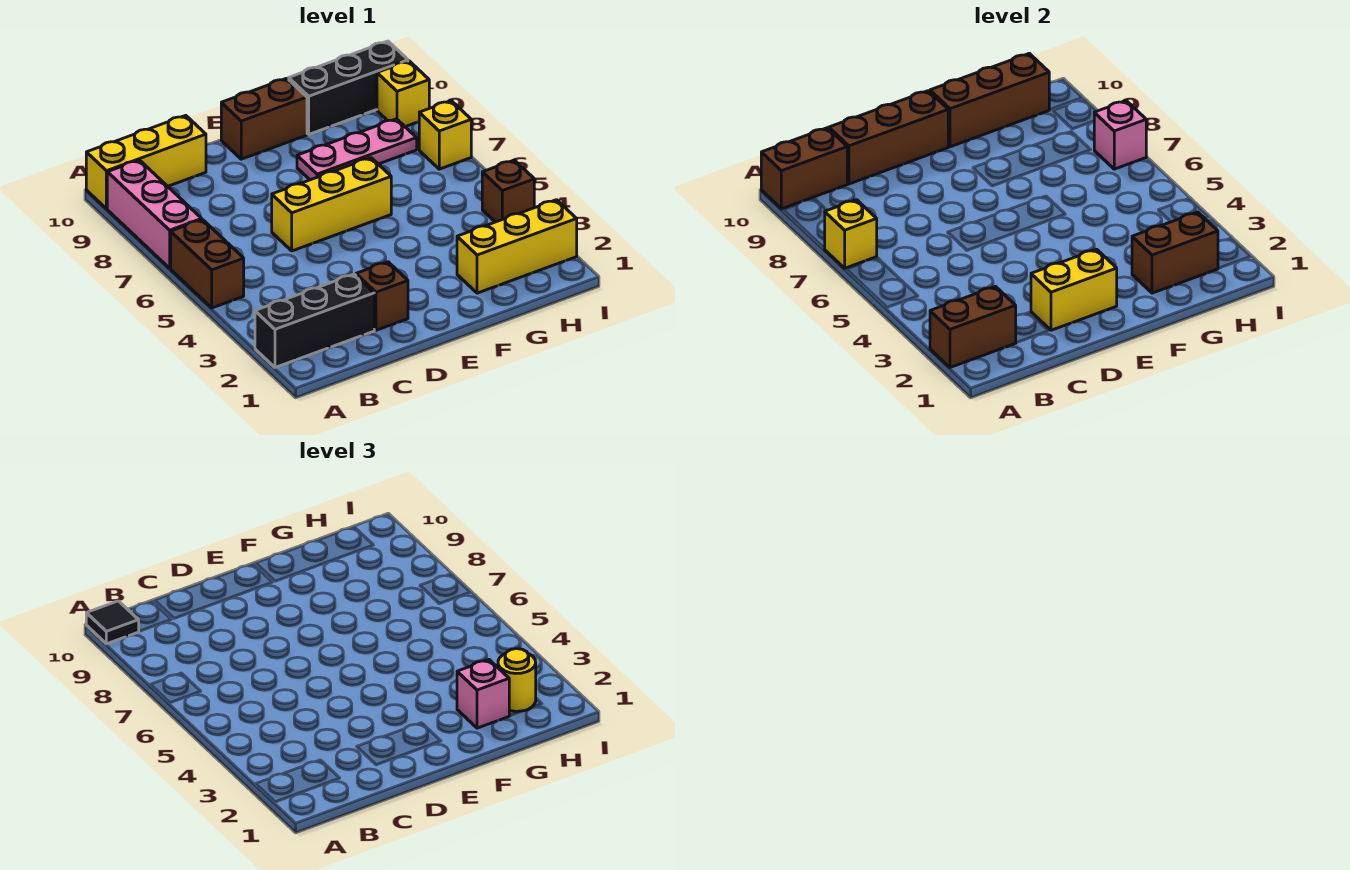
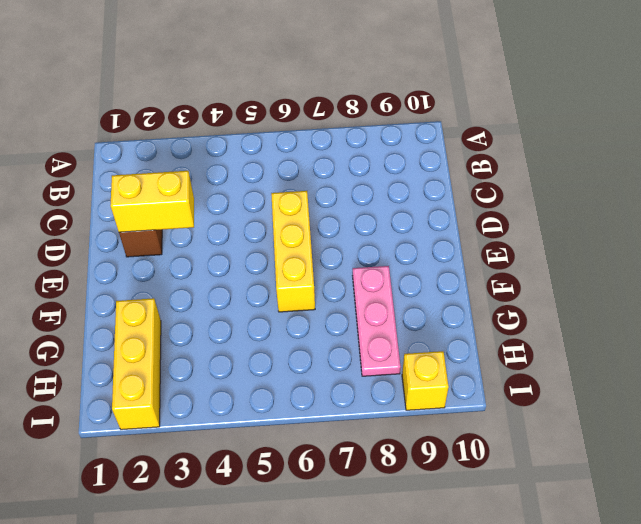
yellow brick D2:D3 level 2 -> yellow brick D2:E2 level 2
none -> black brick A2:C2 level 1
none -> brown brick A5:A6 level 1
none -> pink brick A7:A9 level 1

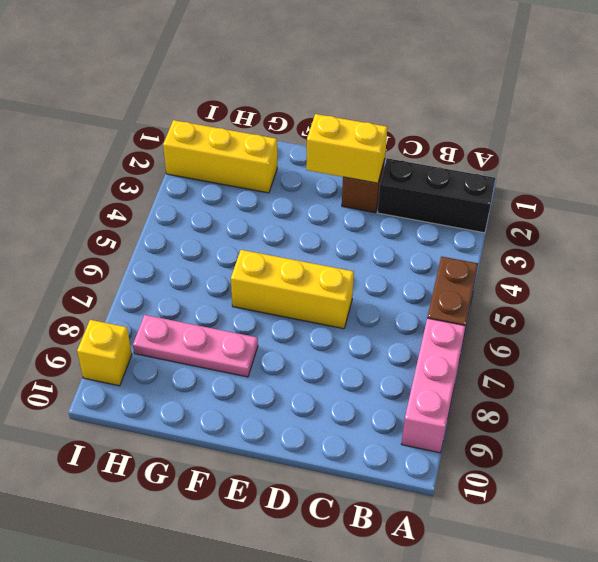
none -> yellow brick A10:C10 level 1
none -> brown brick E10:F10 level 1
none -> black brick G10:I10 level 1

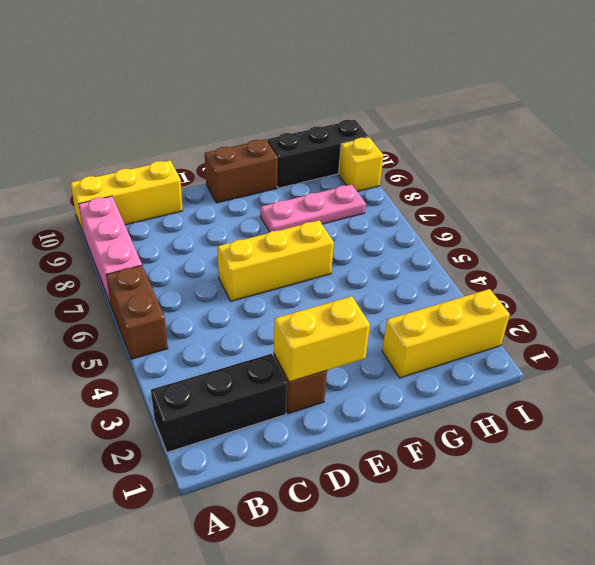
none -> brown brick I4 level 1
none -> yellow brick I7 level 1
none -> brown brick A2:B2 level 2

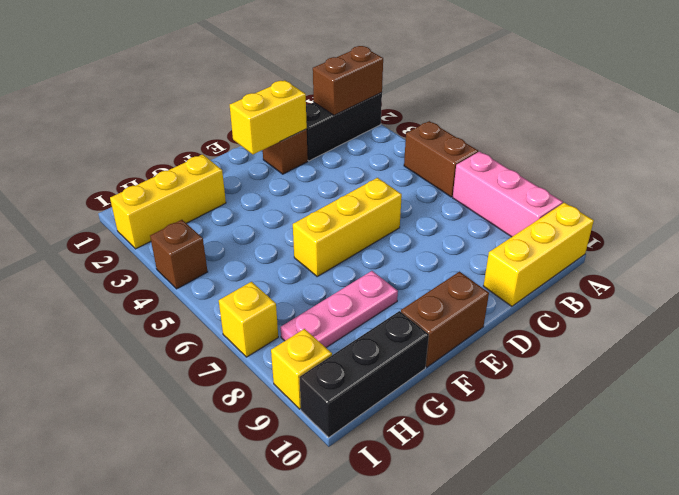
none -> yellow brick A7 level 2
none -> brown brick A10:B10 level 2
none -> brown brick C10:E10 level 2

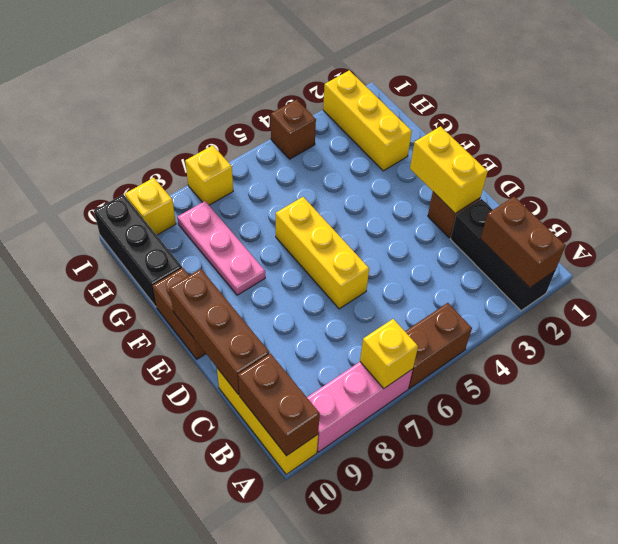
none -> brown brick F10:H10 level 2
none -> brown brick G2:H2 level 2
none -> pink brick I7 level 2

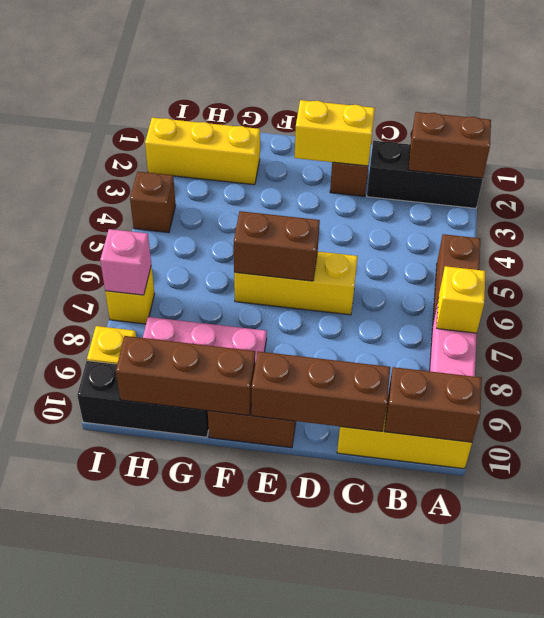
brown brick E6:F6 level 2 -> brown brick G2:H2 level 2
none -> black tile A10 level 3
none -> pink brick G2 level 3
none -> yellow round brick H2 level 3

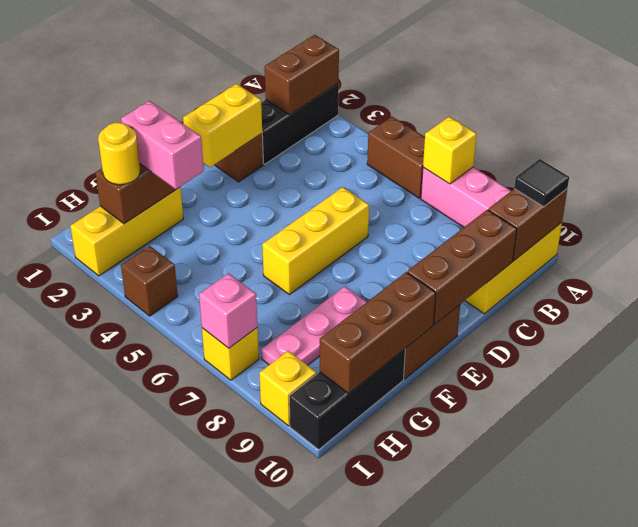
pink brick G2:G3 level 3 -> pink brick G2 level 3

